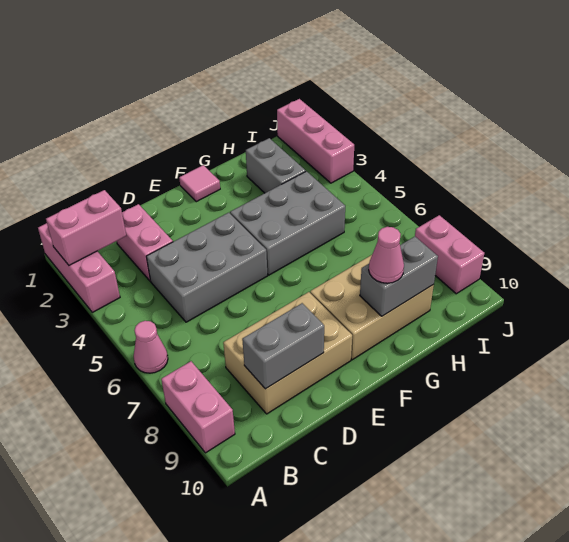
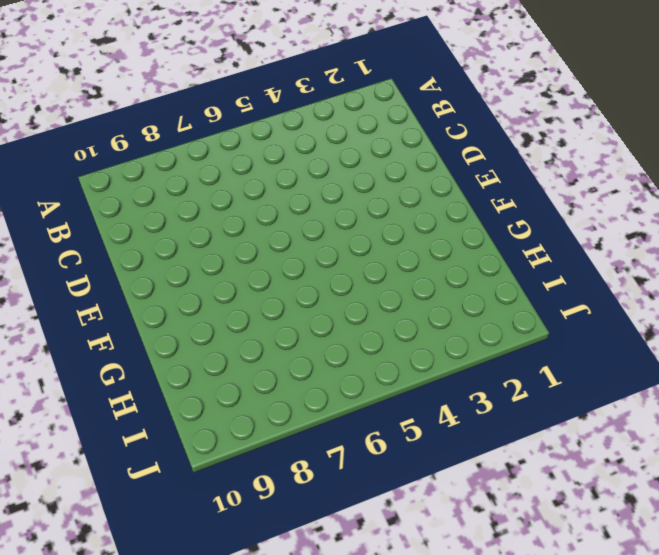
none -> pink brick A1:A3 level 1
none -> pink cone A6 level 1
none -> pink brick A8:A9 level 1

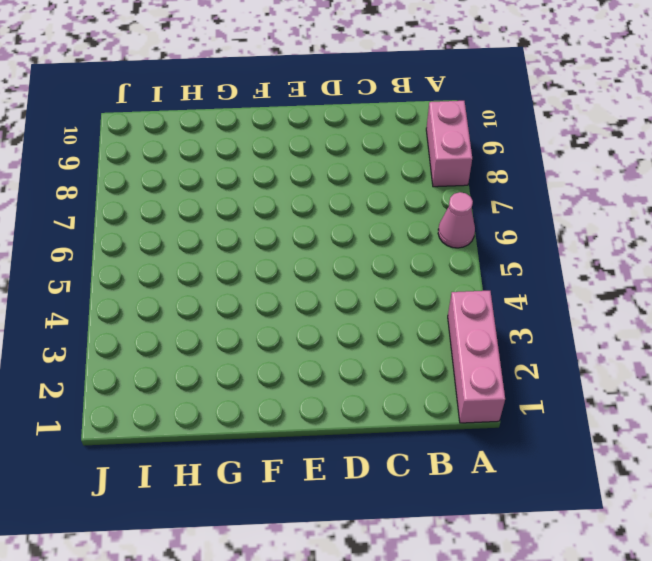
none -> pink brick C2:C3 level 1
none -> grey brick C4:E5 level 1
none -> tan brick C8:E9 level 1

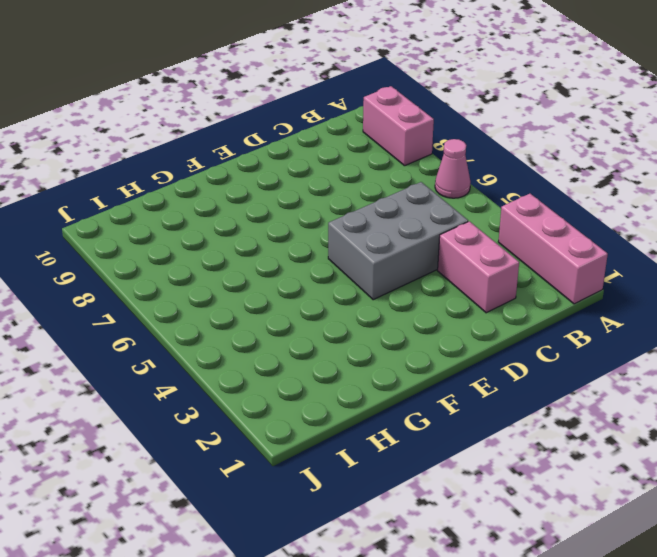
none -> tan brick C8:E9 level 1
none -> pink tile F1 level 1
none -> grey brick F4:H5 level 1

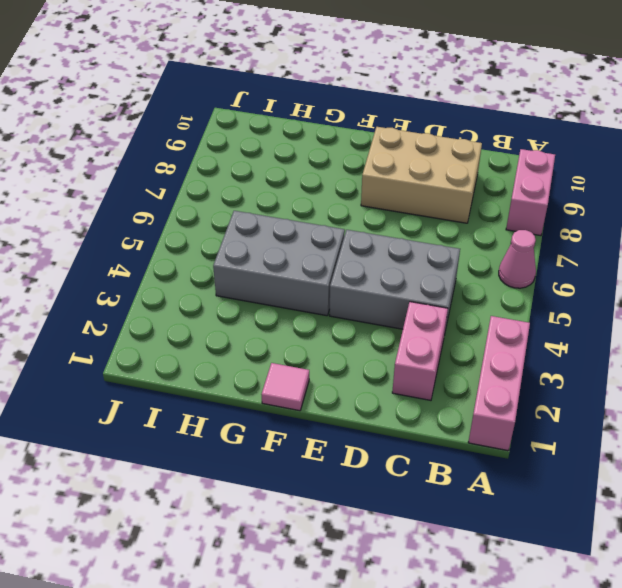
none -> tan brick F8:H9 level 1
none -> grey brick H2:H3 level 1
none -> pink brick J1:J3 level 1

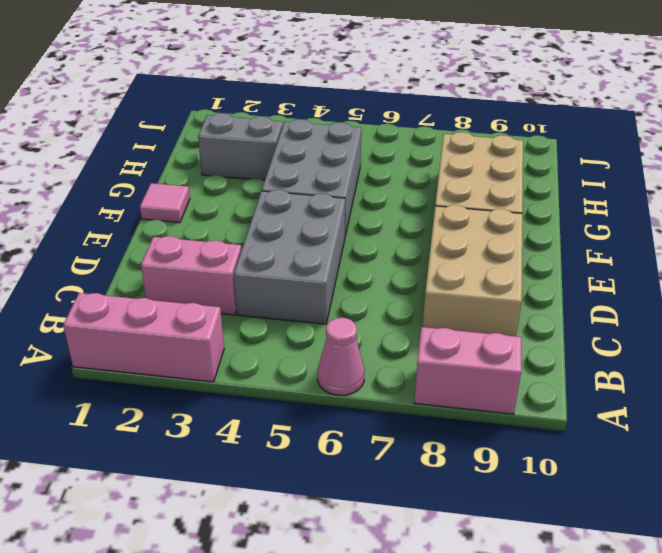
none -> pink brick J1:J3 level 1
none -> pink brick J8:J9 level 1
none -> pink brick A2:B2 level 2

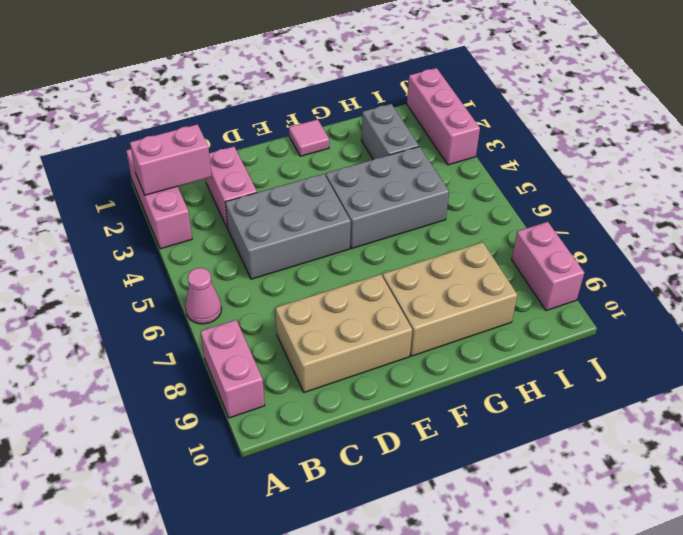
none -> grey brick C9:D9 level 2
none -> grey brick G9:H9 level 2
none -> pink cone G9 level 3

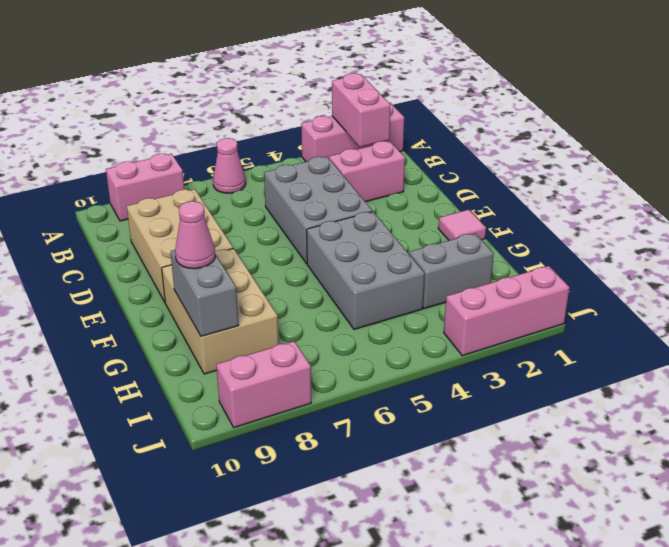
none -> grey brick C9:D9 level 2

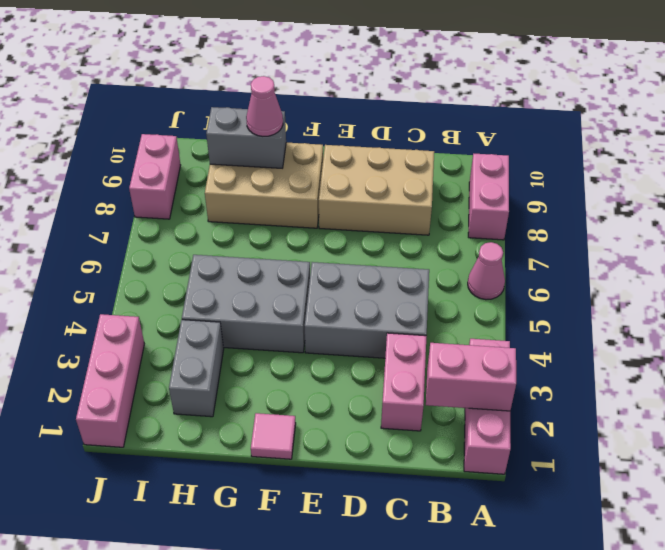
none -> grey brick C9:D9 level 2

